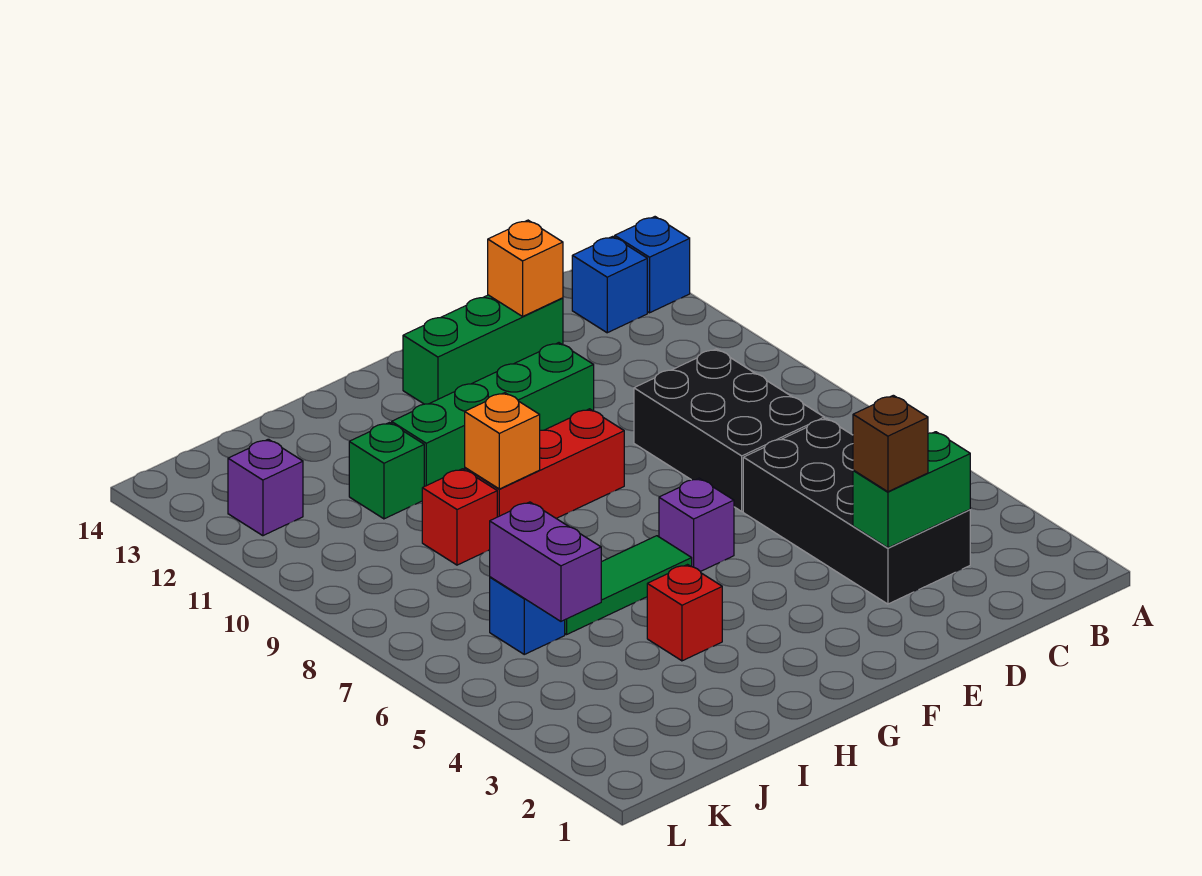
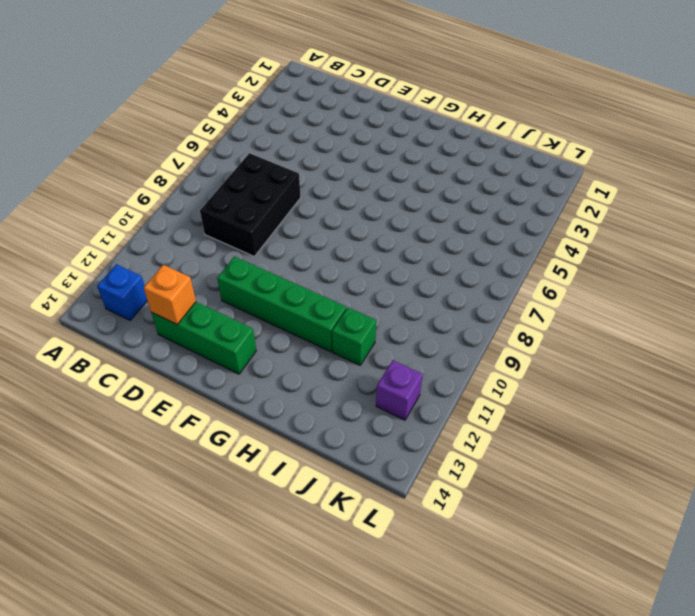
none -> blue brick A13 level 1
none -> black brick C3:D6 level 1
none -> purple brick F6 level 1

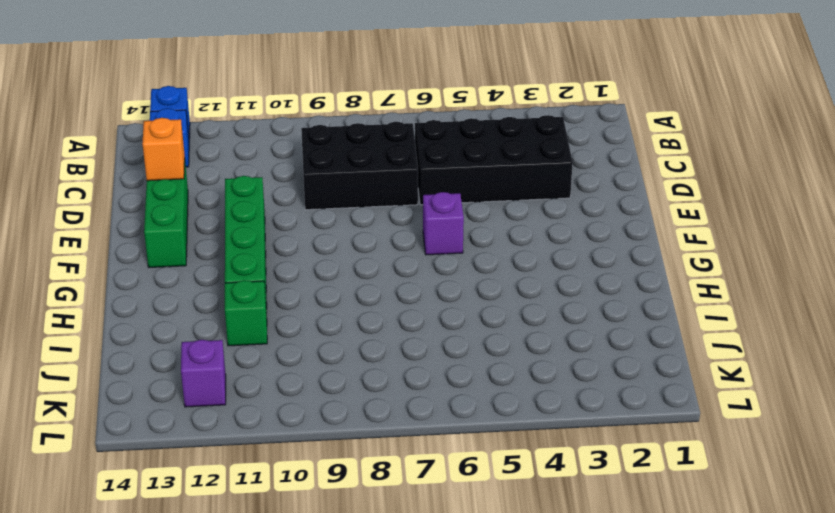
none -> red brick F9:H9 level 1
none -> green tile G6:I6 level 1
none -> red brick H4 level 1

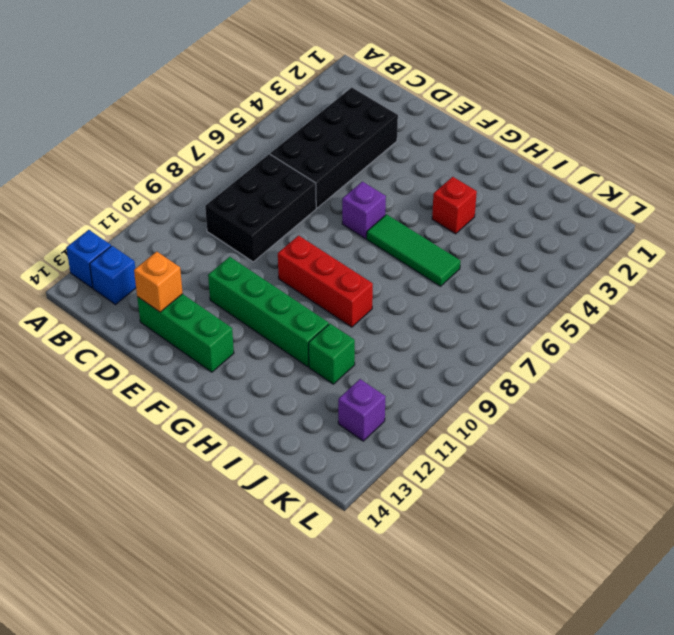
none -> red brick I9 level 1
none -> blue brick J6 level 1
none -> green brick C3:D3 level 2

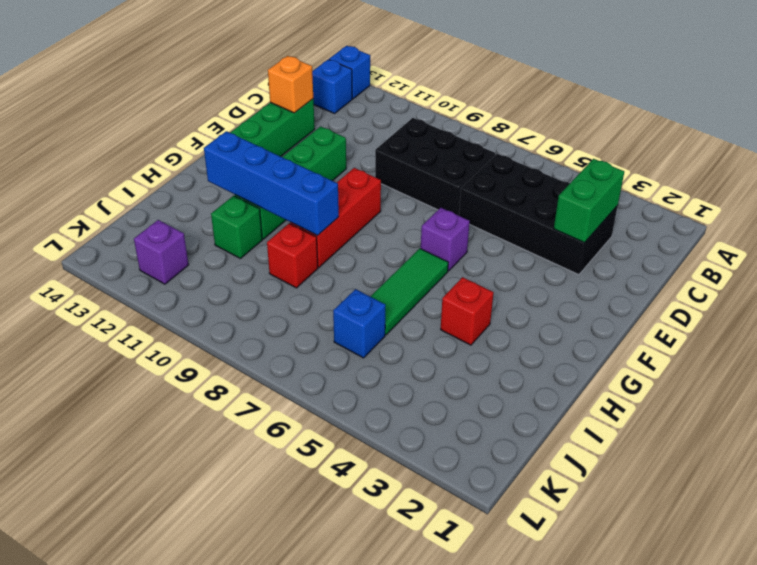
blue brick H9:H12 level 2 -> orange brick H9 level 2
none -> purple brick J5:J6 level 2
none -> brown brick D3 level 3

